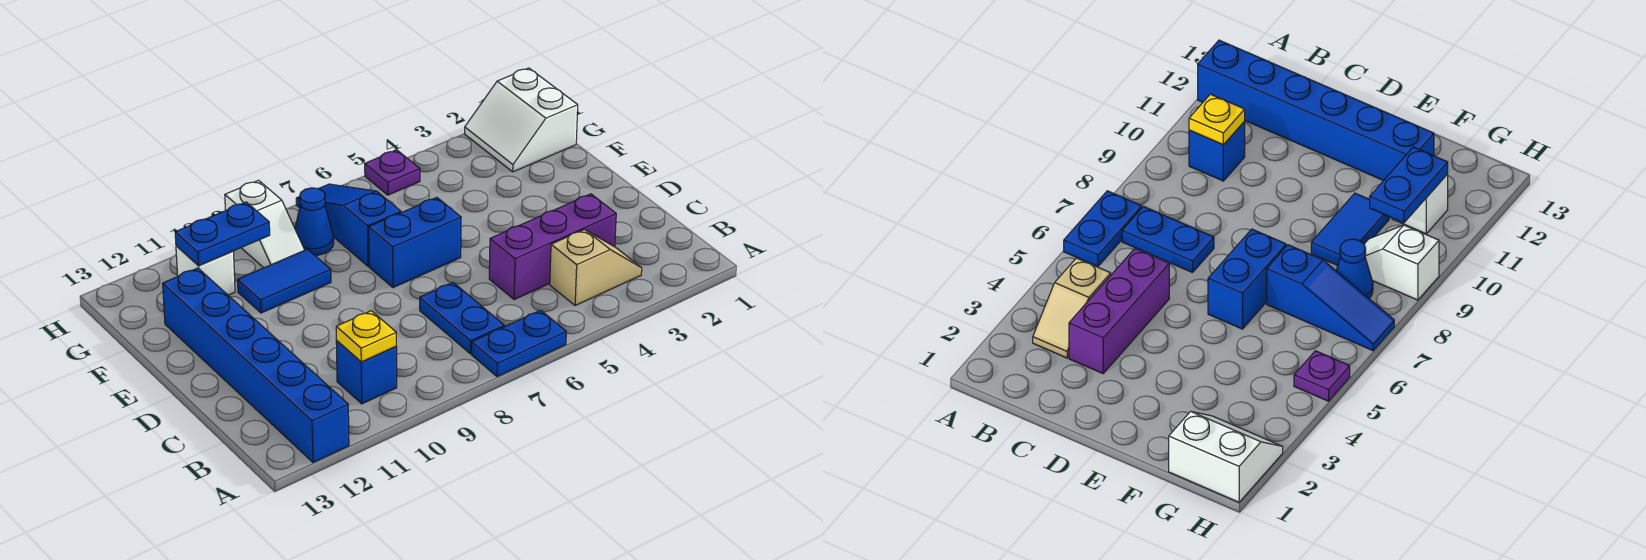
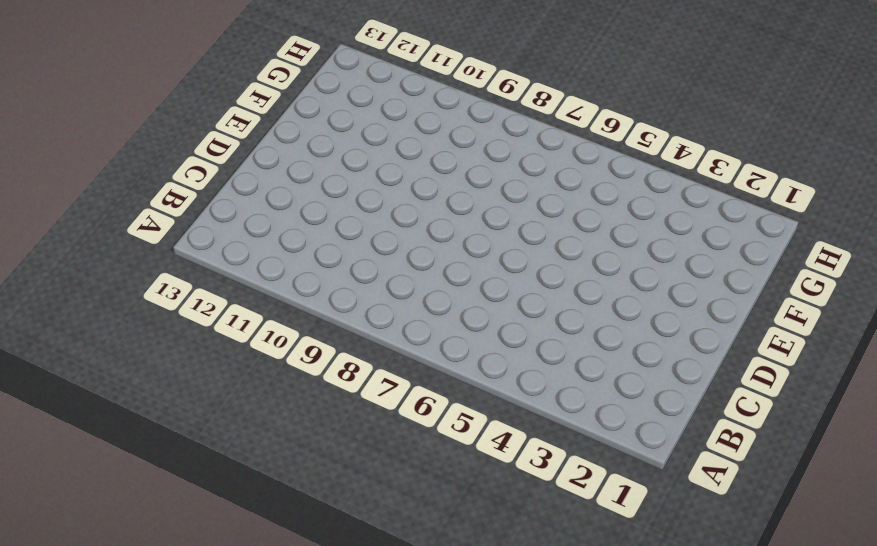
none -> blue plate A6:A7 level 1
none -> blue brick A12:F12 level 1
none -> tan slope B3:B4 level 1 top 4

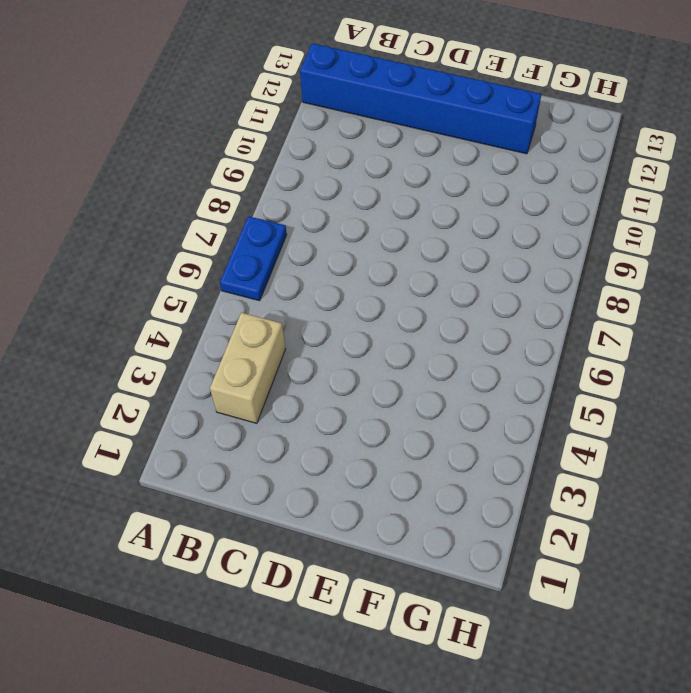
tan brick B3:B4 level 1 -> tan slope B3:B4 level 1 top 4
none -> blue plate B7:C7 level 1
none -> blue brick B10 level 1
none -> purple brick C3:C5 level 1

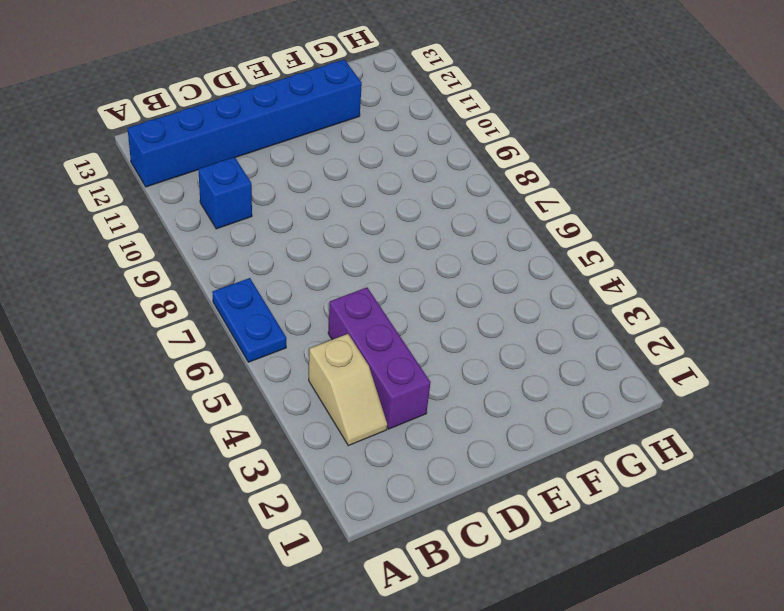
none -> blue plate B7:C7 level 1
none -> blue brick E6:E7 level 1
none -> blue slope F7:H7 level 1 top F

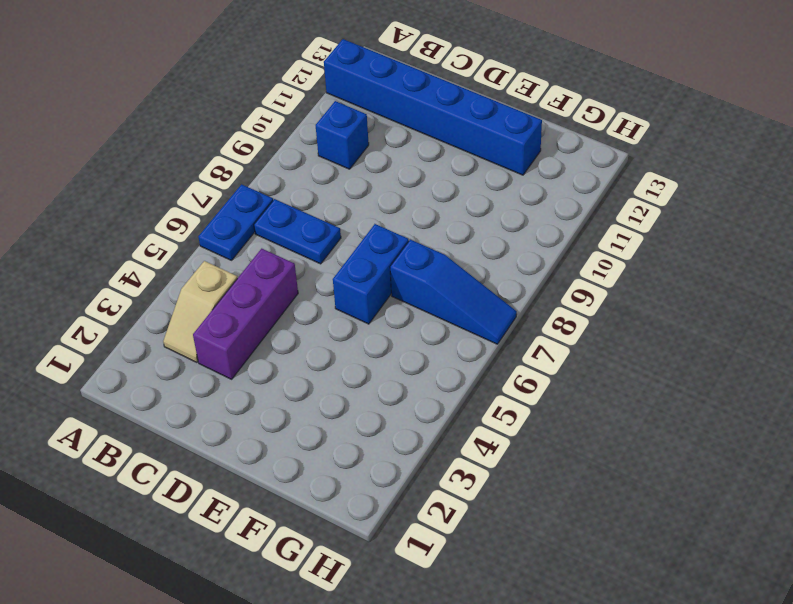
none -> blue tile F9:F10 level 1
none -> white slope G1:H2 level 1 top 1
none -> blue cone G8 level 1

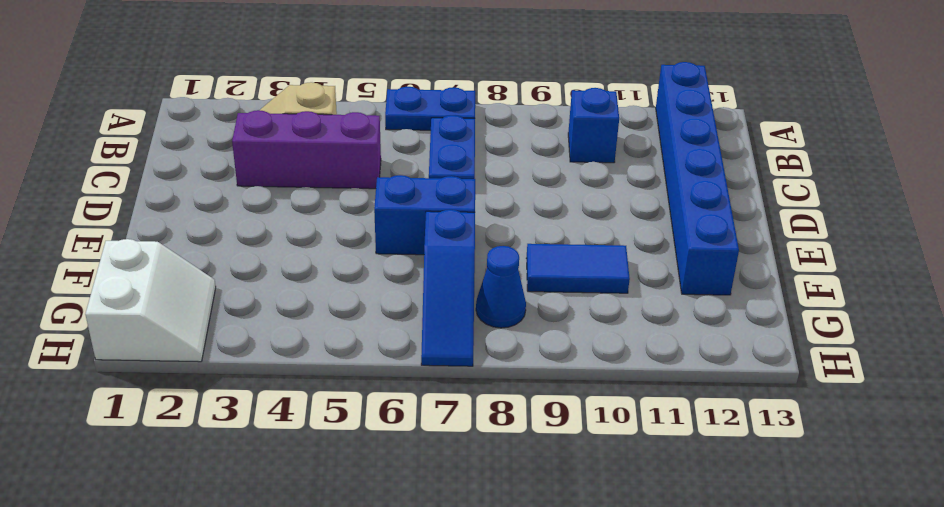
none -> white slope G9:H9 level 1 top H
none -> white brick G11 level 1
none -> purple plate H5 level 1

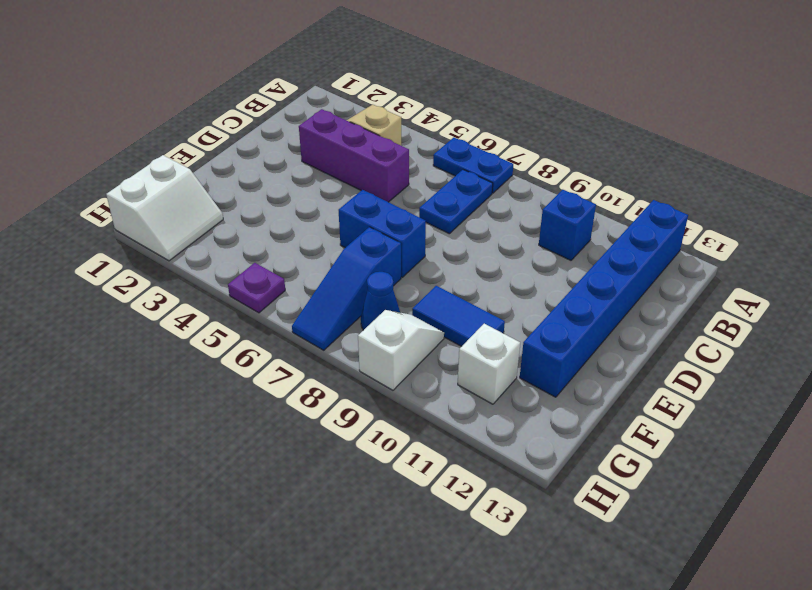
none -> yellow plate B10 level 2
none -> blue plate G10:G11 level 2

